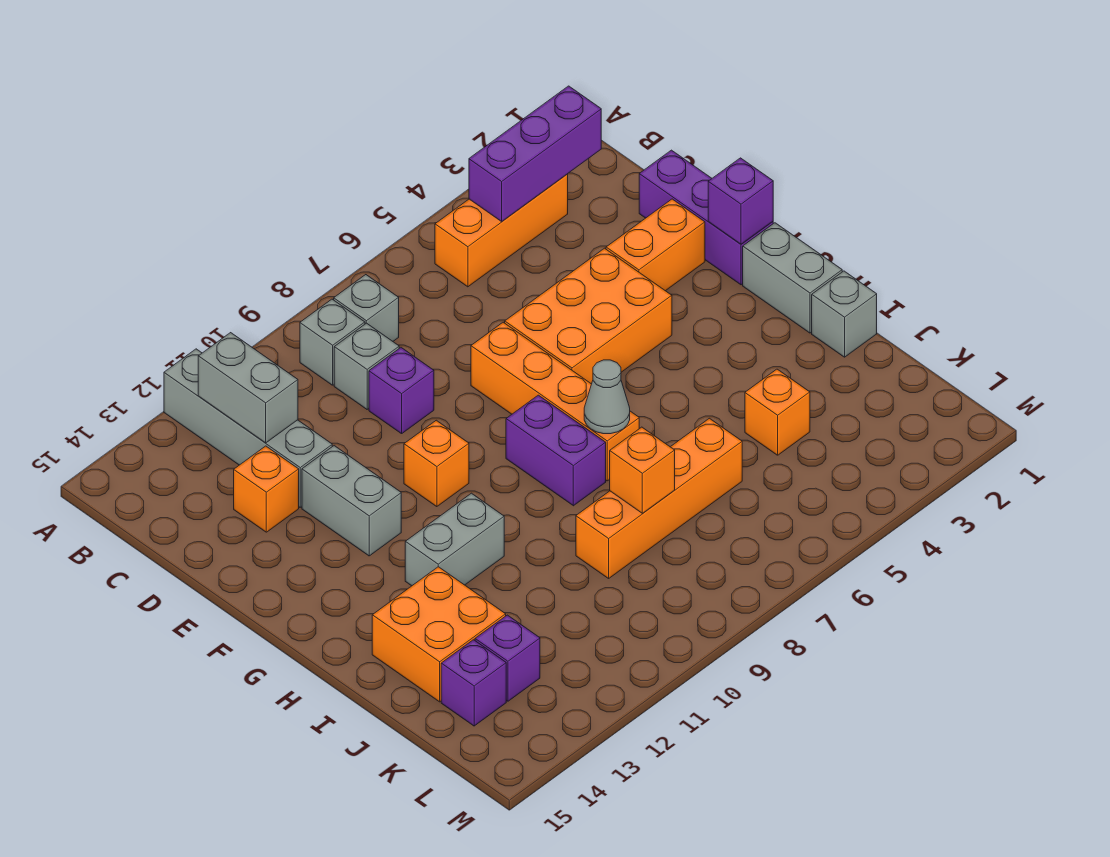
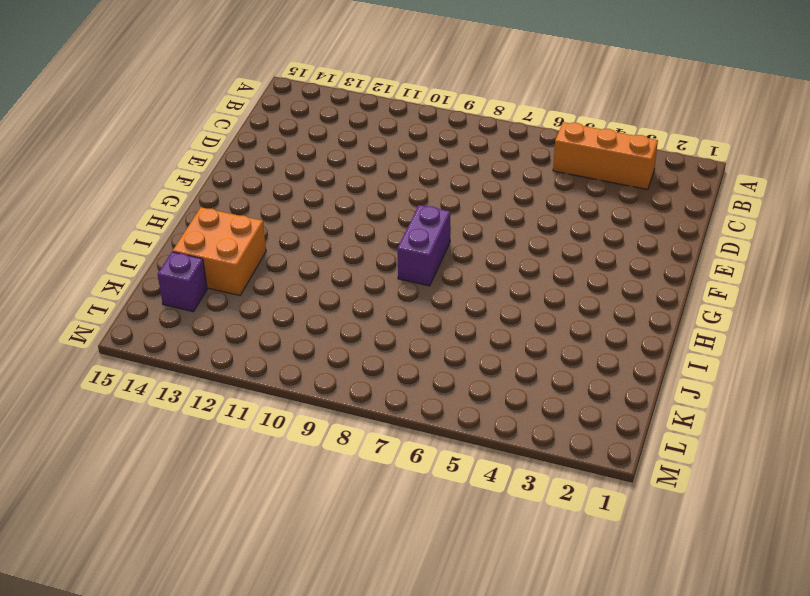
none -> grey brick A12:D12 level 1
none -> grey brick B8 level 1
none -> grey brick B9 level 1

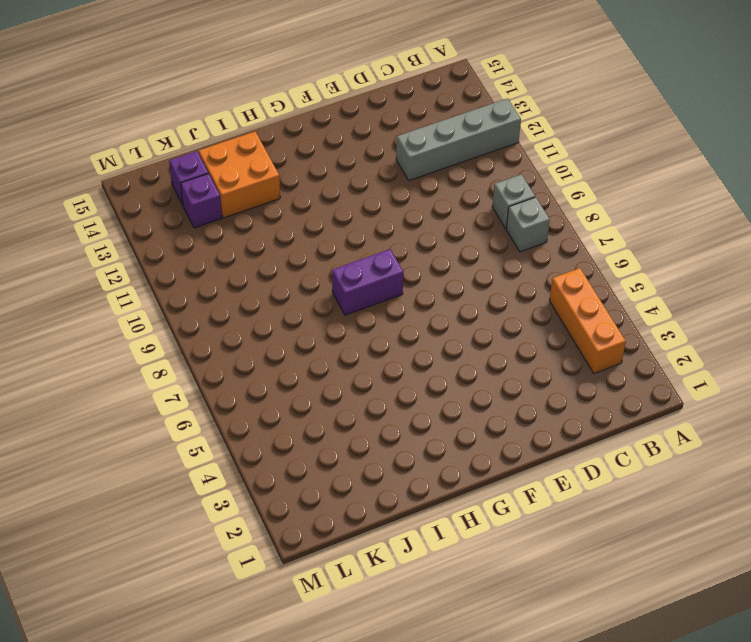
none -> grey brick C9 level 1
none -> purple brick D1:F1 level 1
none -> purple brick D9 level 1

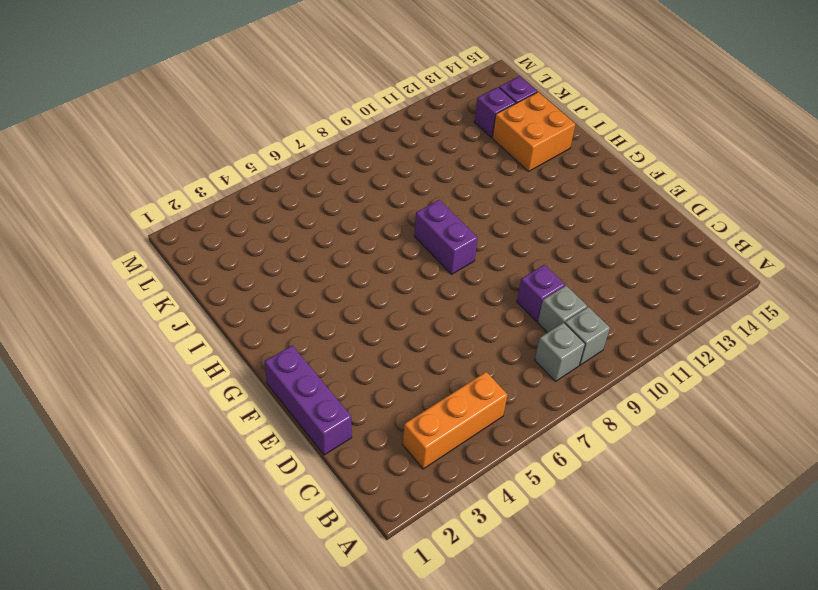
none -> grey brick A12:D12 level 1
none -> orange brick D13 level 1
none -> orange brick E2:E3 level 1

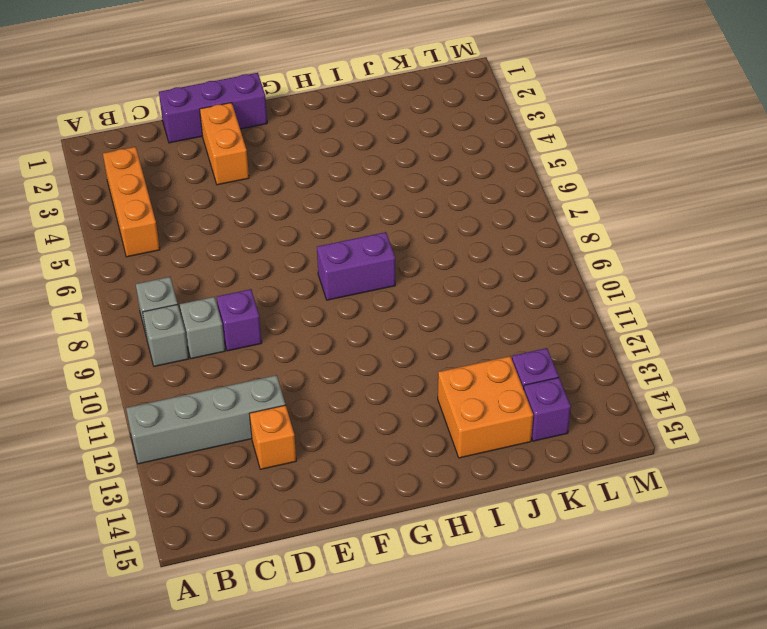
none -> orange brick E4:F6 level 1
none -> orange brick E7:H7 level 1
none -> grey brick E12:F12 level 1

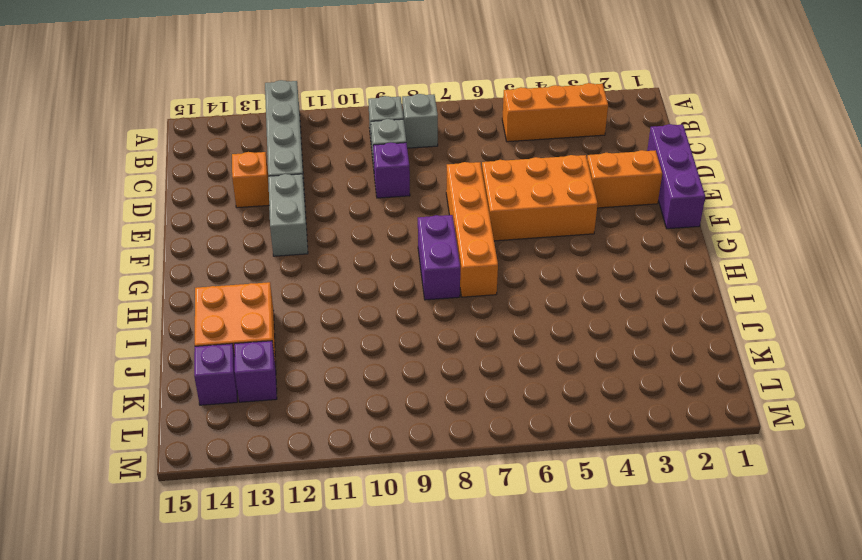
none -> orange brick F10 level 1
none -> grey brick G1:H1 level 1
none -> grey brick H11:H12 level 1

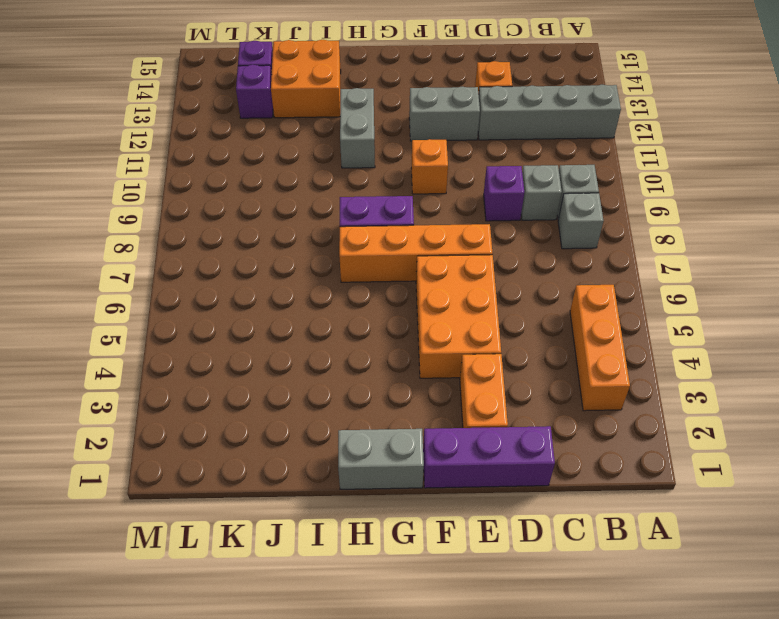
none -> grey brick I1 level 1
none -> orange brick J4 level 1
none -> orange brick J6:J9 level 1

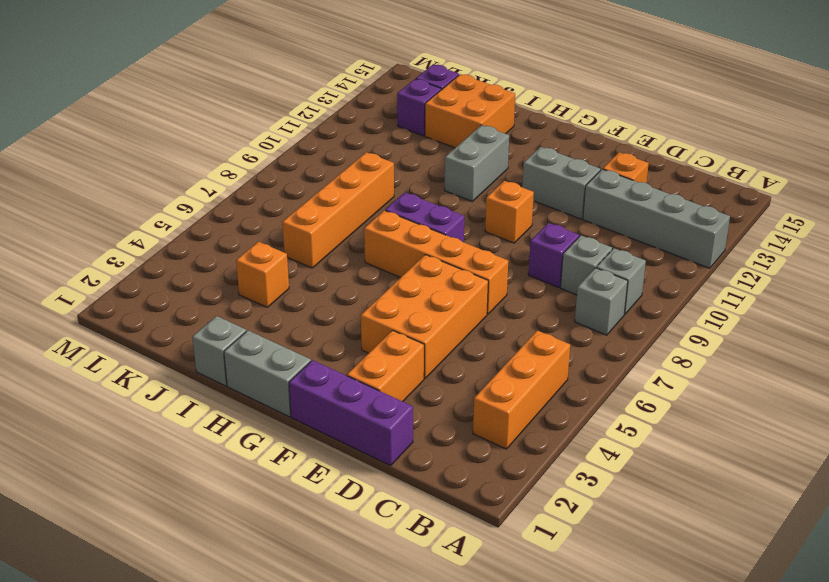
none -> purple brick B2:B4 level 2
none -> grey brick B12:C12 level 2
none -> purple brick F1 level 2

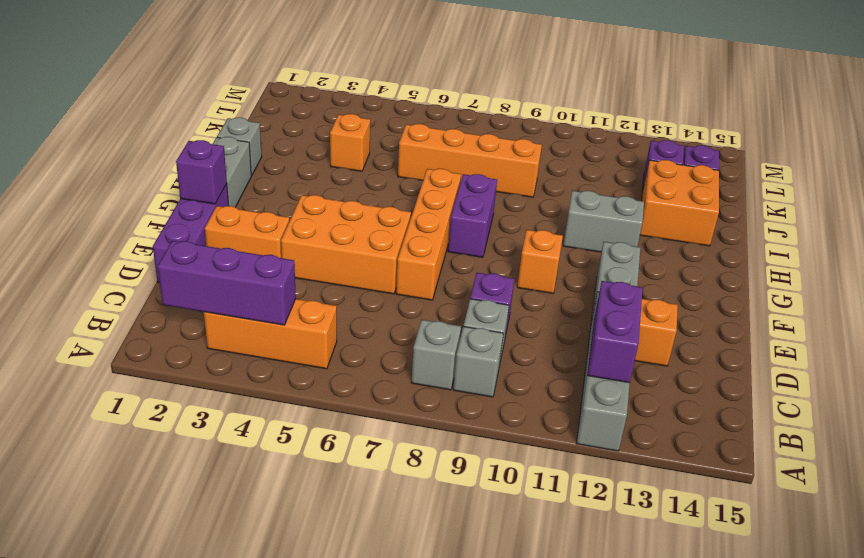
purple brick B12:C12 level 2 -> grey brick B12:C12 level 2
none -> grey cone H7 level 2
none -> orange brick J8 level 2

